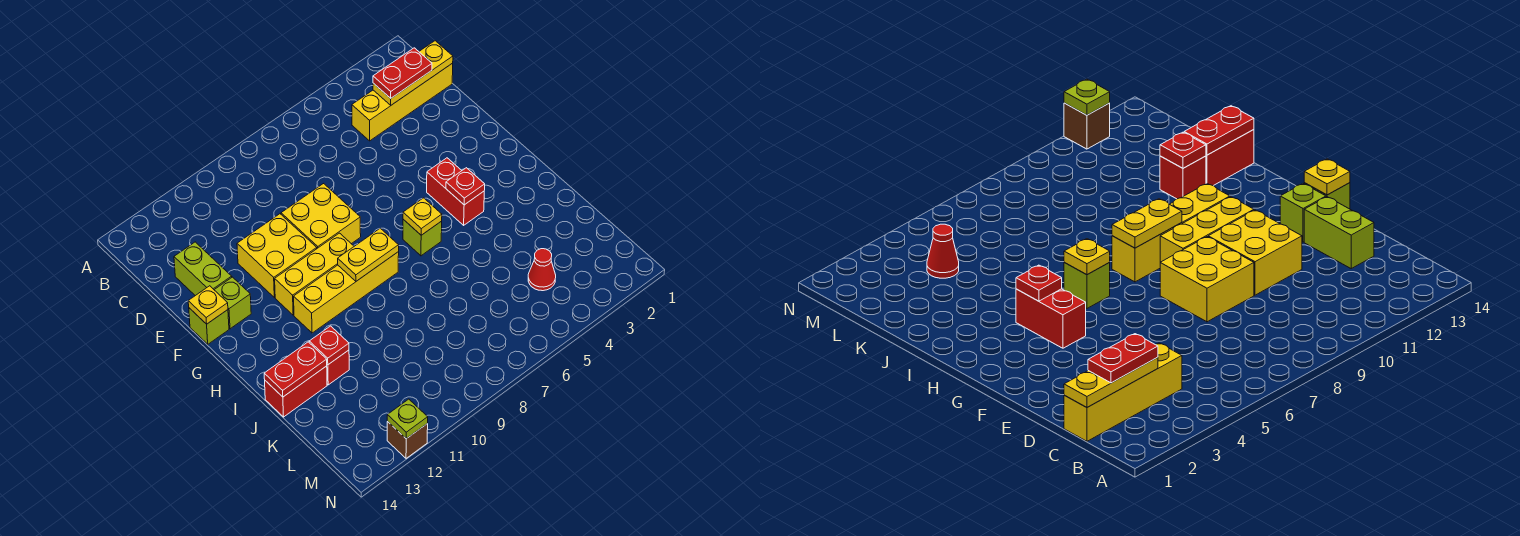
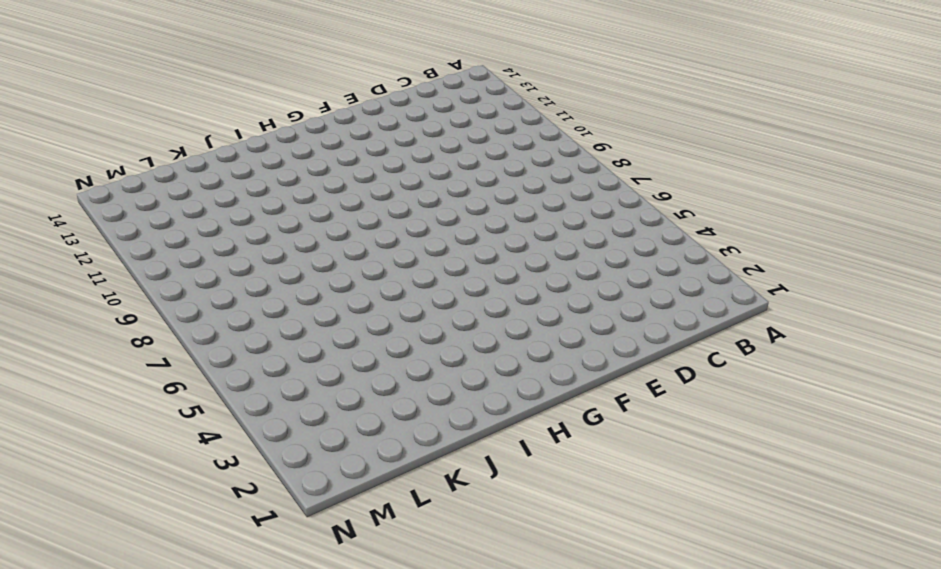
none -> yellow brick C1:C4 level 1
none -> lime brick D13:E13 level 1
none -> yellow brick E8:F9 level 1

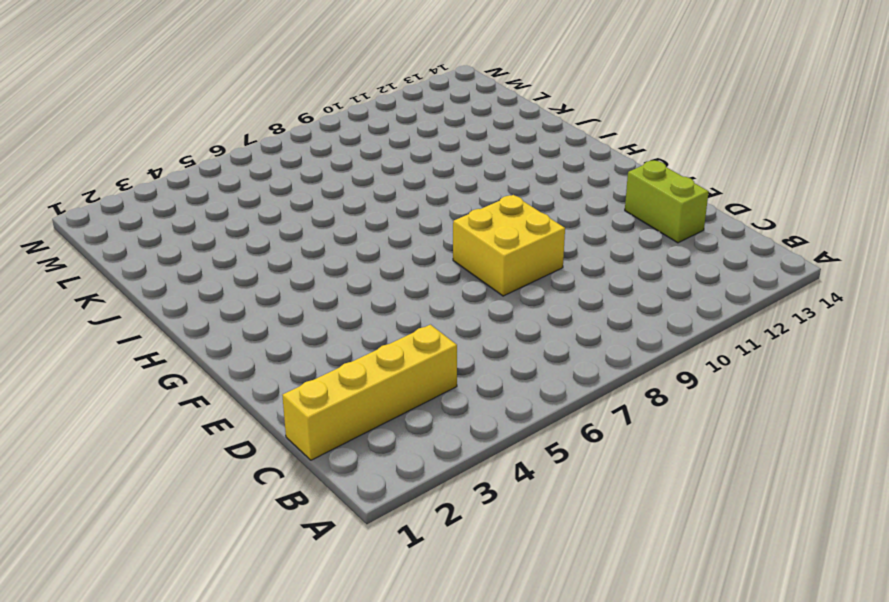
none -> yellow brick E10:F11 level 1
none -> lime brick F13 level 1
none -> lime brick F14 level 1

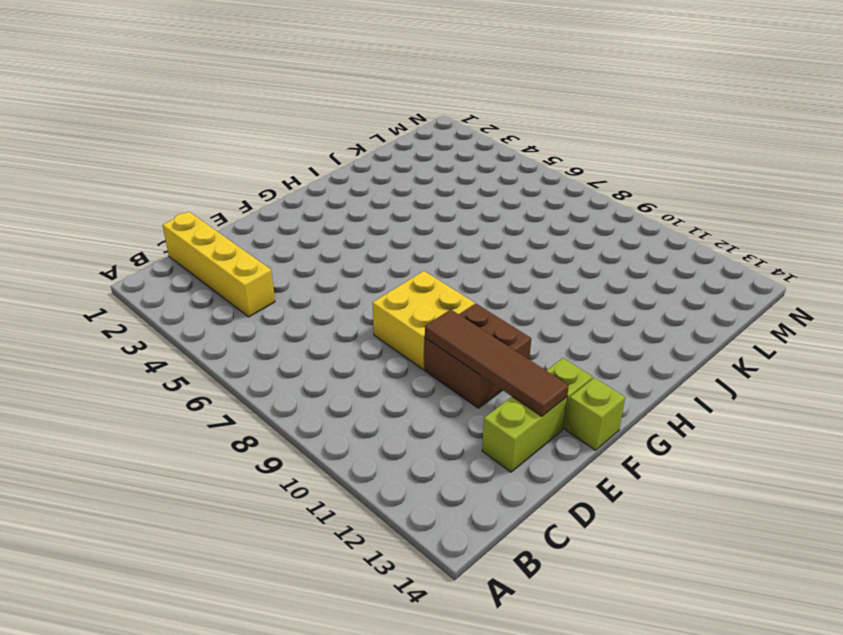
brown brick E10:F11 level 1 -> yellow brick E10:F11 level 1
brown tile E10:E13 level 2 -> none
none -> red brick G4:H4 level 1
none -> yellow brick G9:G11 level 1
none -> lime brick H6 level 1

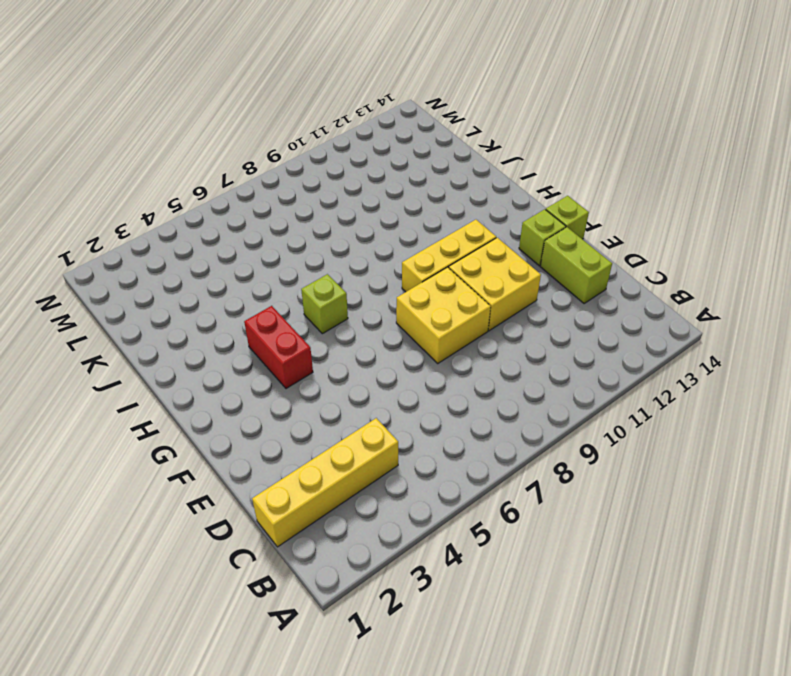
none -> yellow brick H8:H11 level 1
none -> red brick J12 level 1
none -> red brick J13:J14 level 1

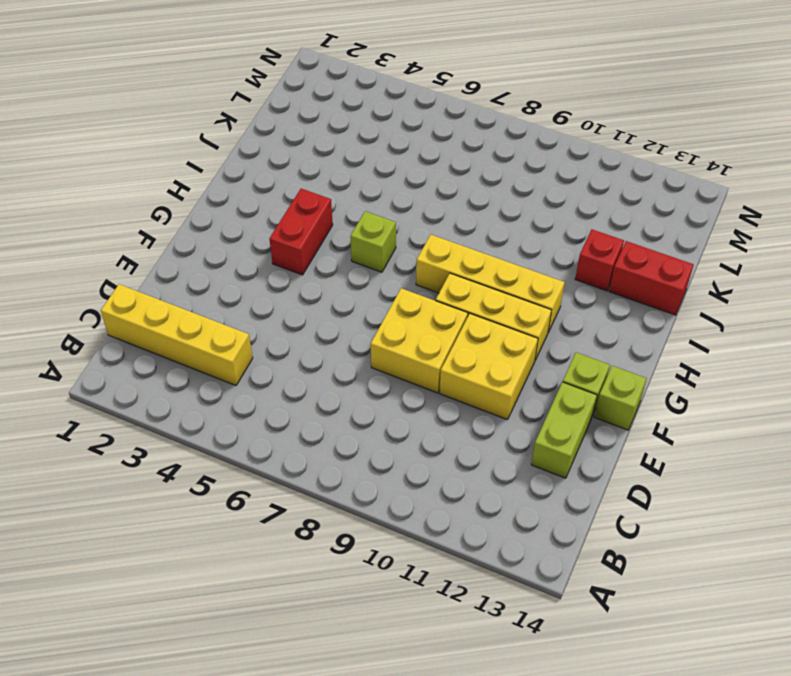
none -> red cone L4 level 1
none -> brown brick N12 level 1
none -> yellow plate C1:C3 level 2

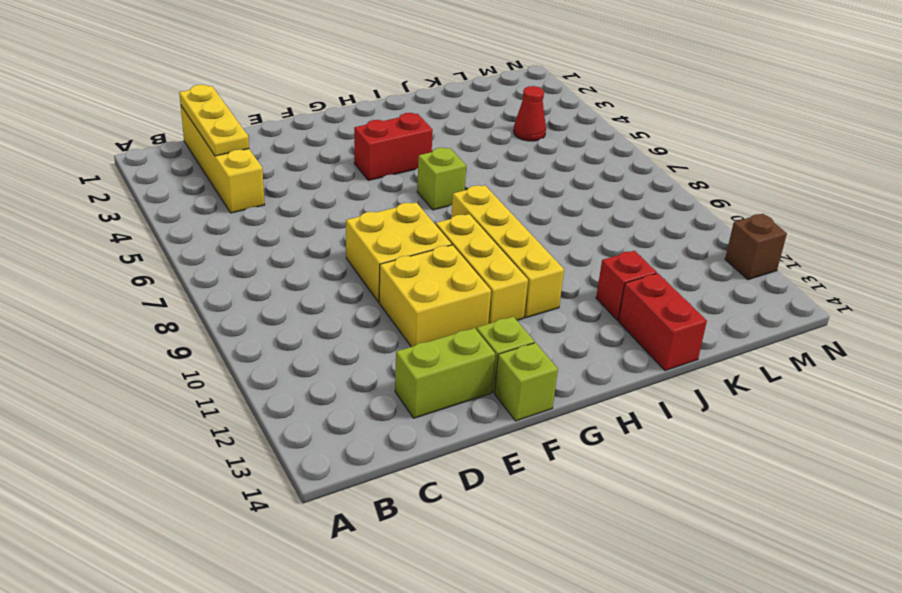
none -> yellow plate F14 level 2
none -> red plate H4 level 2
none -> yellow plate H6 level 2

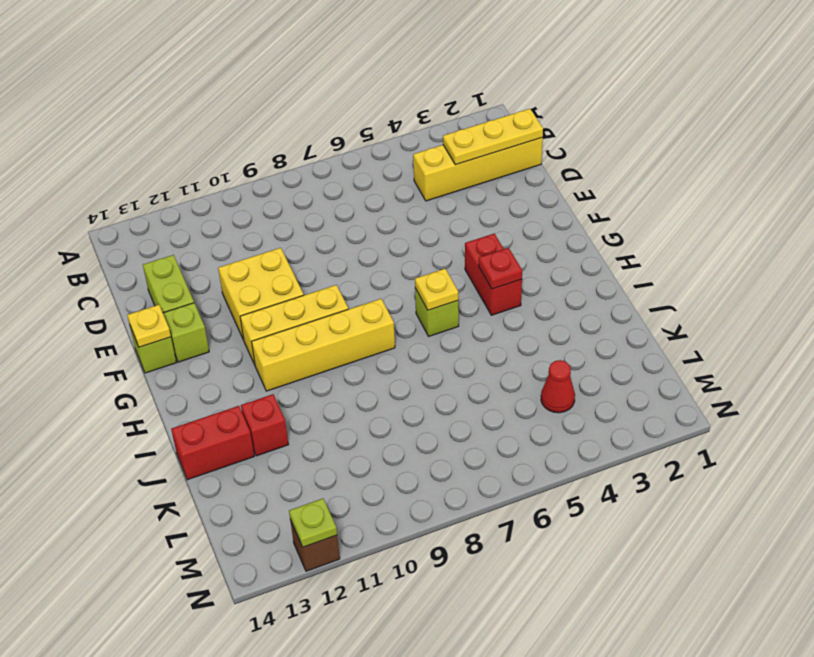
none -> yellow brick E8:F9 level 1
none -> yellow plate H8:H9 level 2
none -> red plate J12 level 2

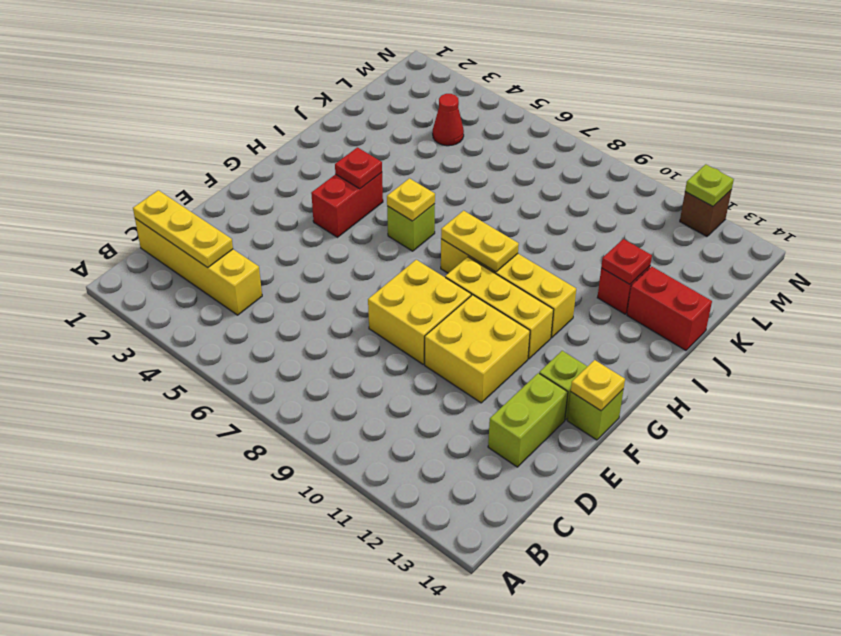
none -> red plate J13:J14 level 2
none -> red plate C2:C3 level 3

